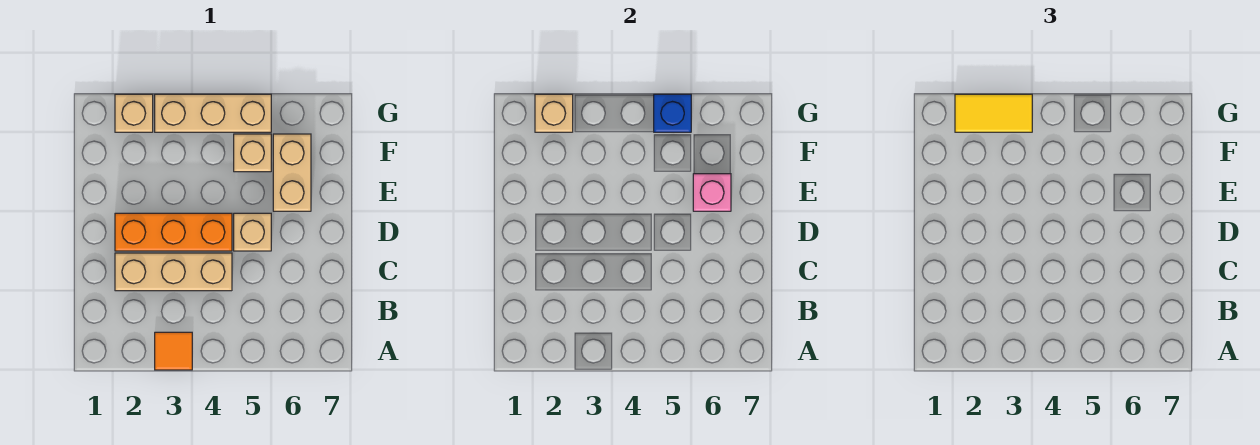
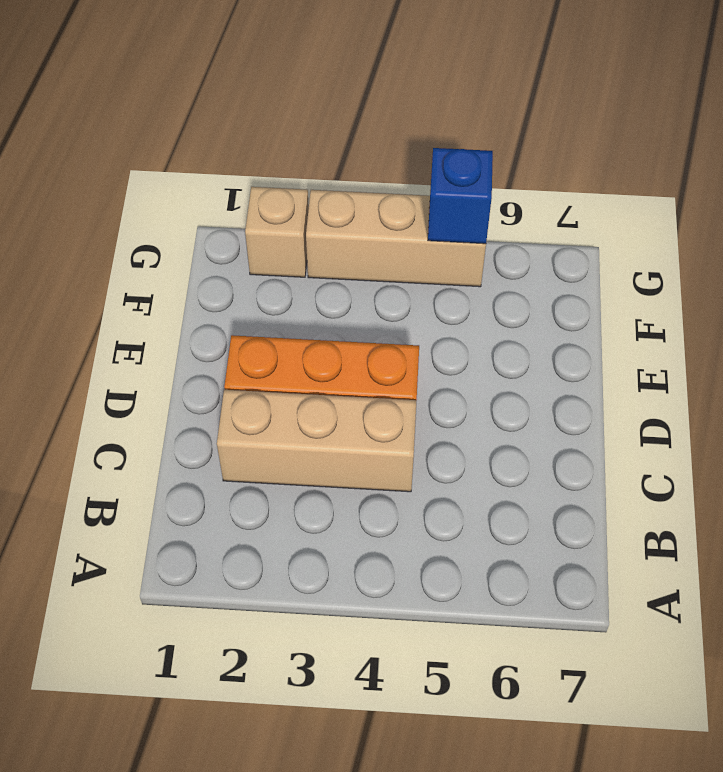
none -> orange tile A3 level 1
none -> tan brick D5 level 1
none -> tan brick E6:F6 level 1

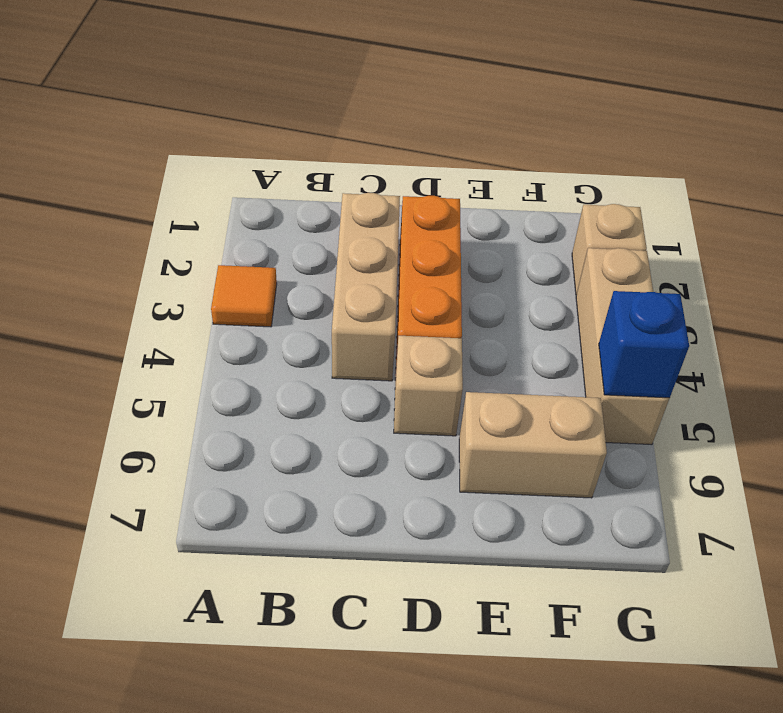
none -> tan brick F5 level 1
none -> pink brick E6 level 2
none -> tan brick G2 level 2

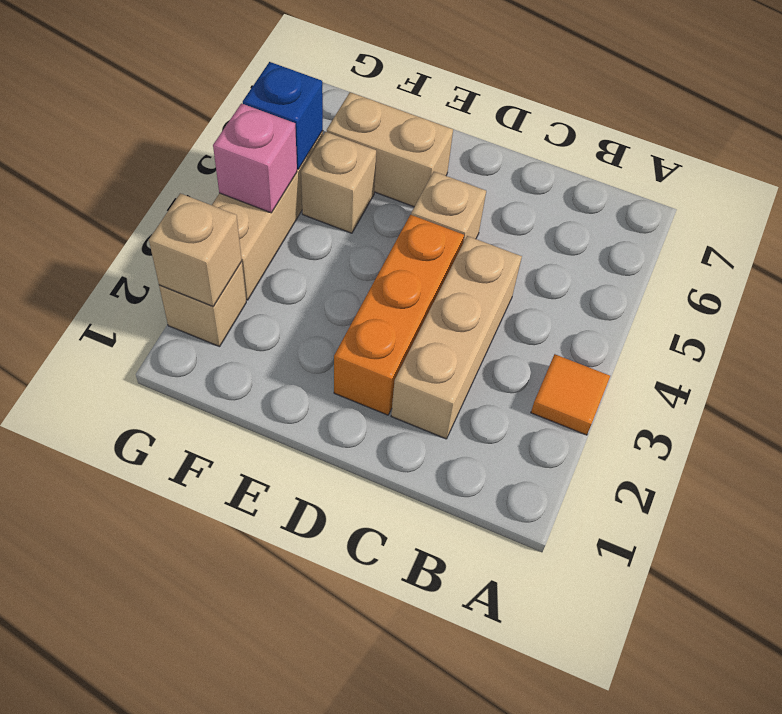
pink brick G4 level 2 -> pink brick E6 level 2
none -> yellow tile G2:G3 level 3

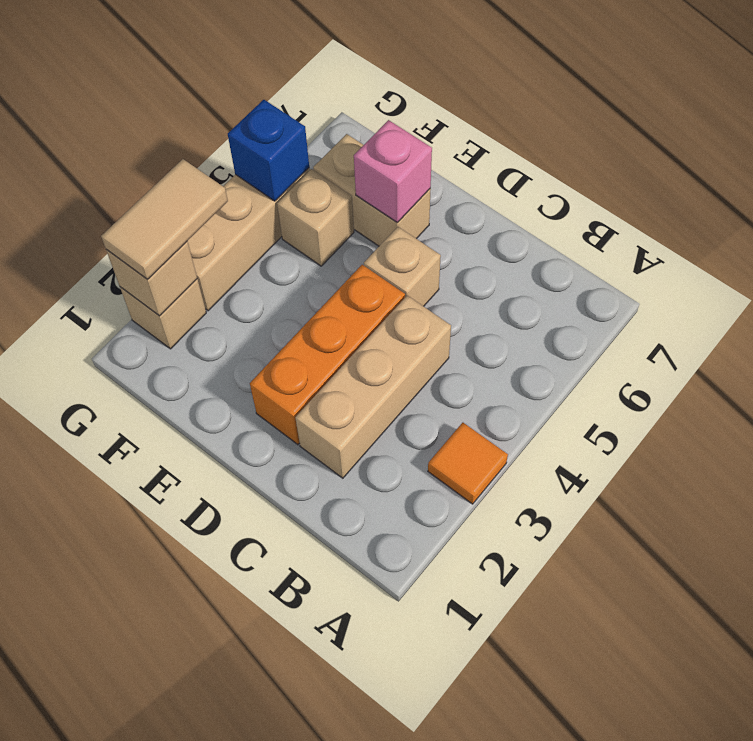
tan tile G2:G3 level 3 -> yellow tile G2:G3 level 3

